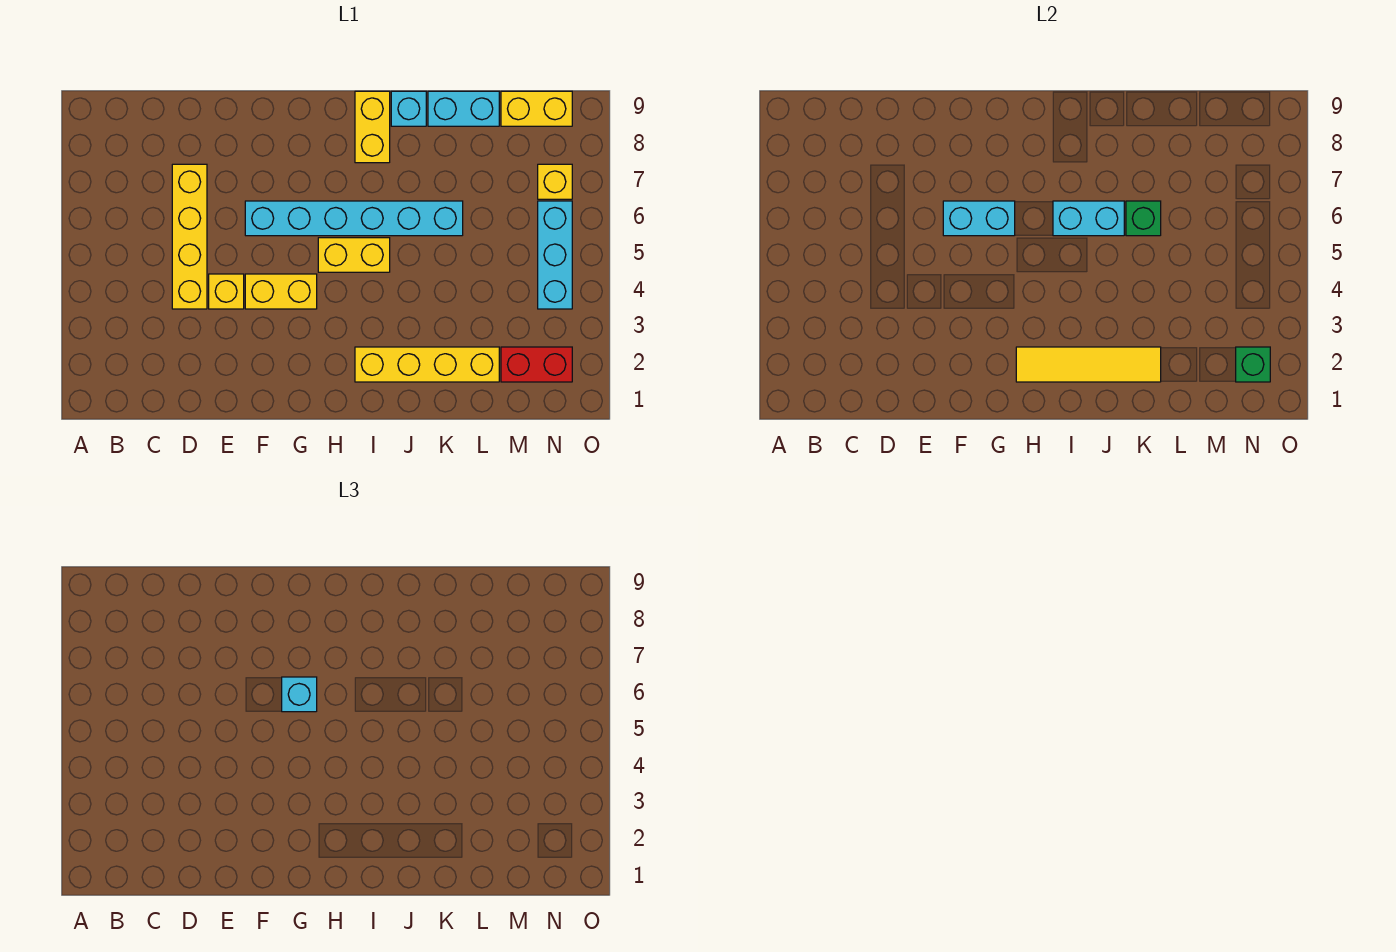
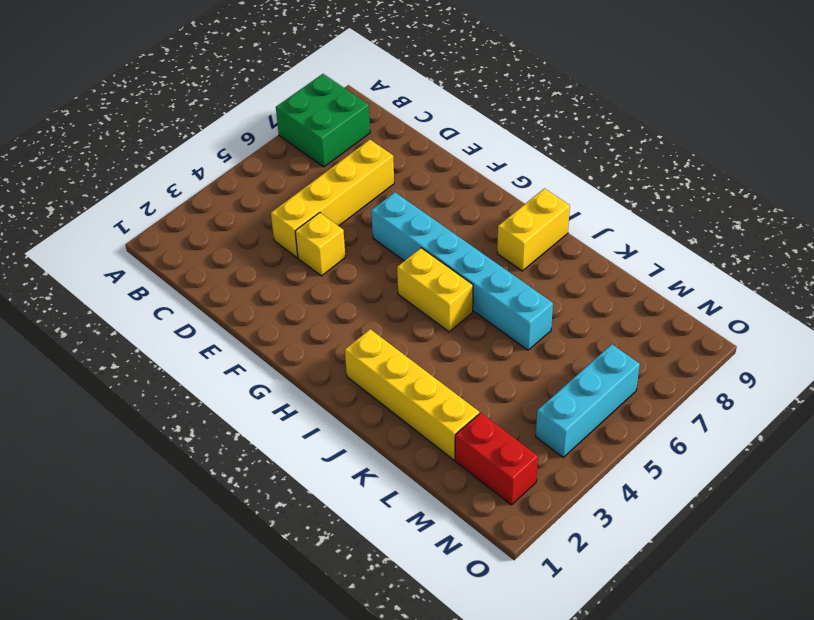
green brick A7:B8 level 1 -> none
none -> yellow brick F4:G4 level 1
none -> cyan brick J9 level 1
none -> cyan brick K9:L9 level 1

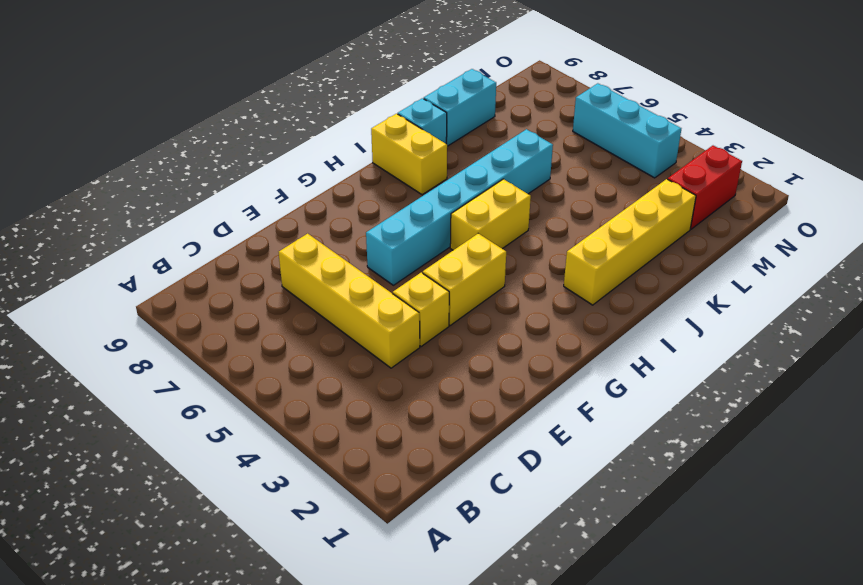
none -> yellow brick M9:N9 level 1
none -> yellow brick N7 level 1
none -> cyan brick F6:G6 level 2

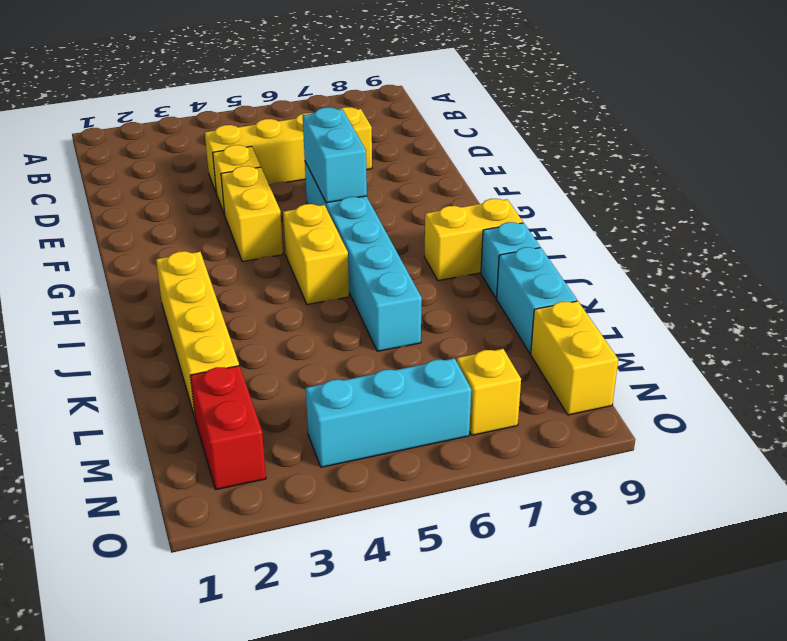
none -> yellow tile H2:K2 level 2
none -> cyan brick I6:J6 level 2
none -> green brick K6 level 2

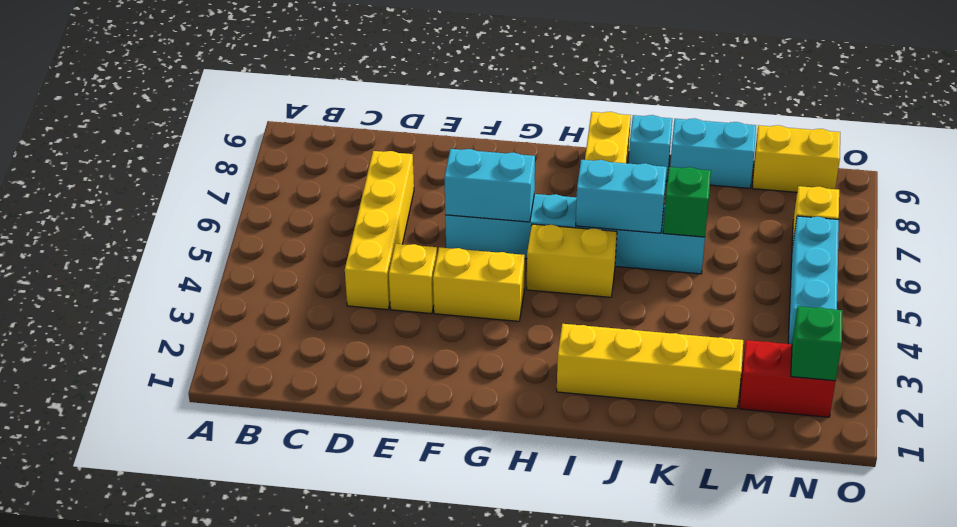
none -> yellow tile H2:K2 level 2
none -> cyan brick G6 level 3

